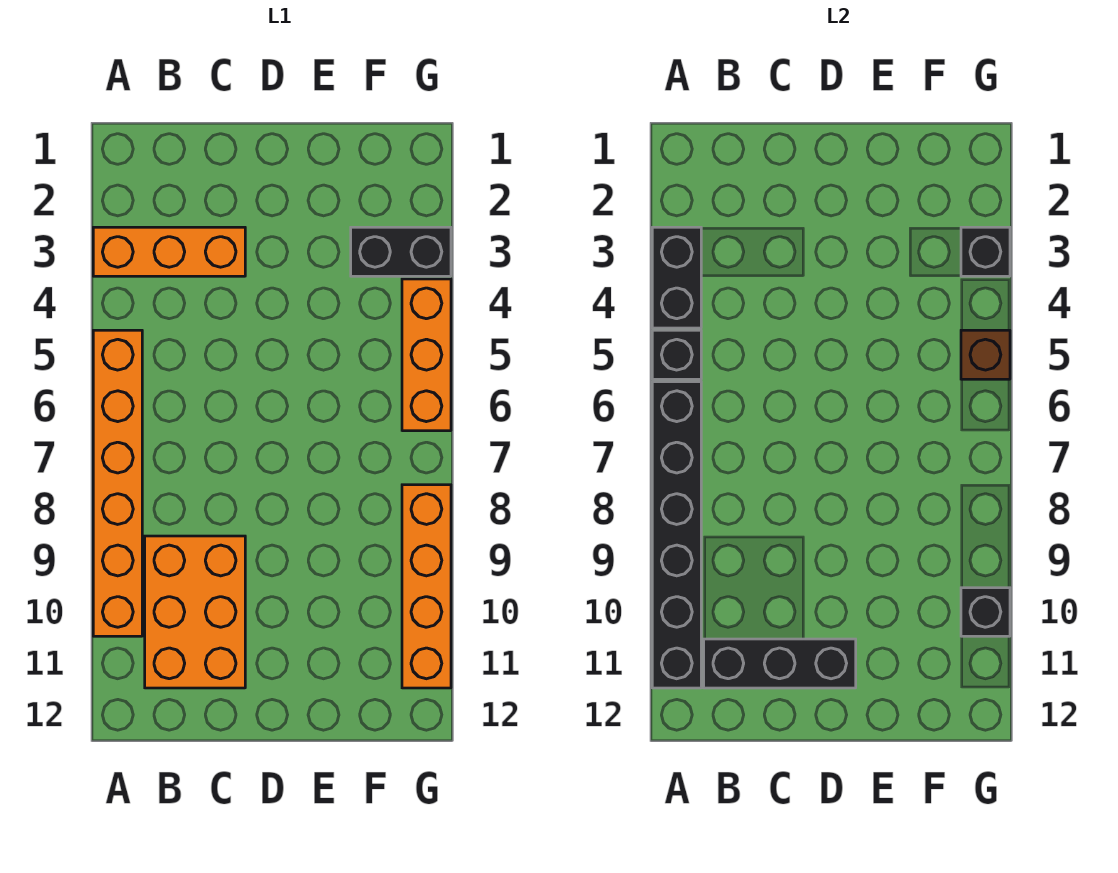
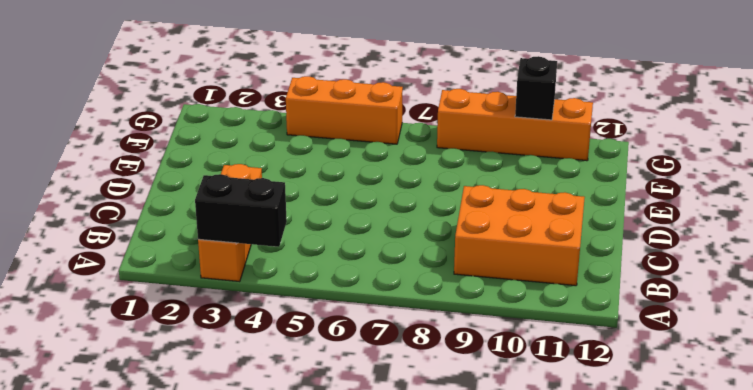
none -> orange brick A5:A10 level 1
none -> black brick F3:G3 level 1
none -> black brick A5 level 2

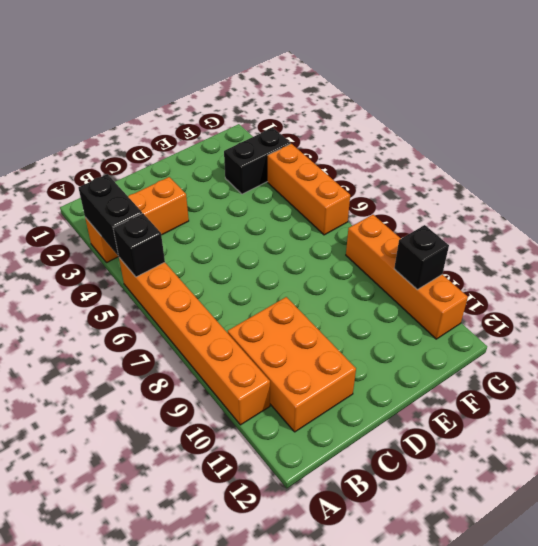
none -> black brick A6:A11 level 2
none -> black brick B11:D11 level 2
none -> black brick G3 level 2

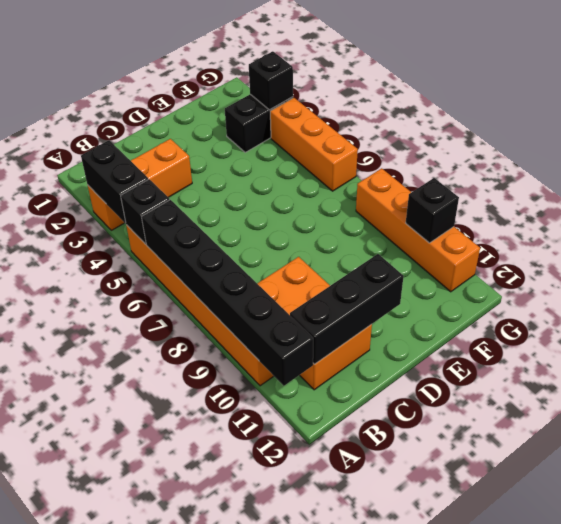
none -> brown brick G5 level 2

